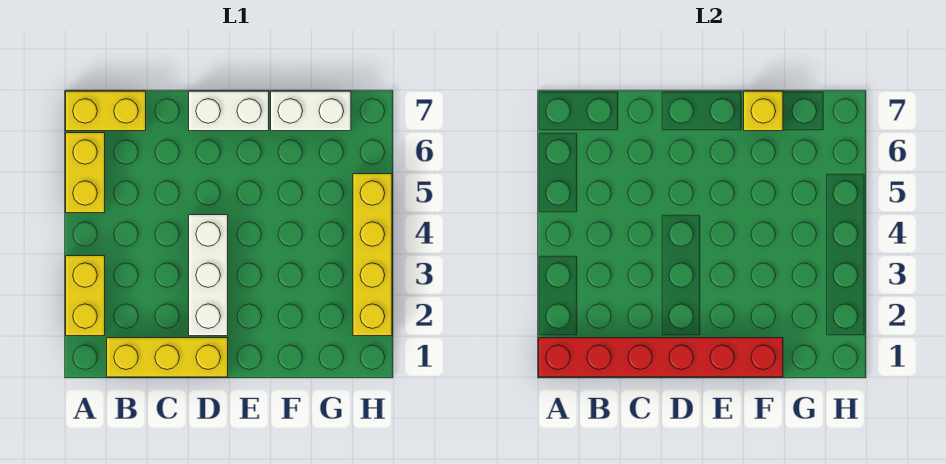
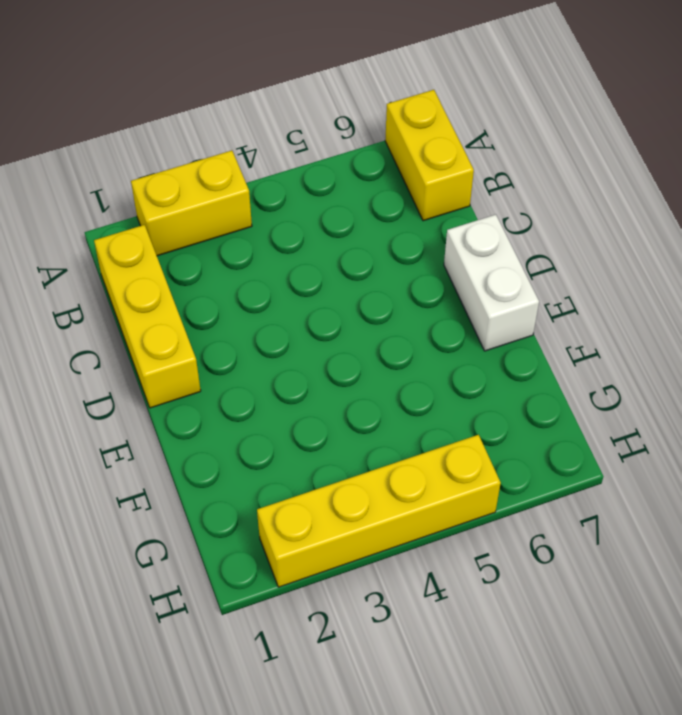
none -> yellow brick A5:A6 level 1
none -> white brick D2:D4 level 1

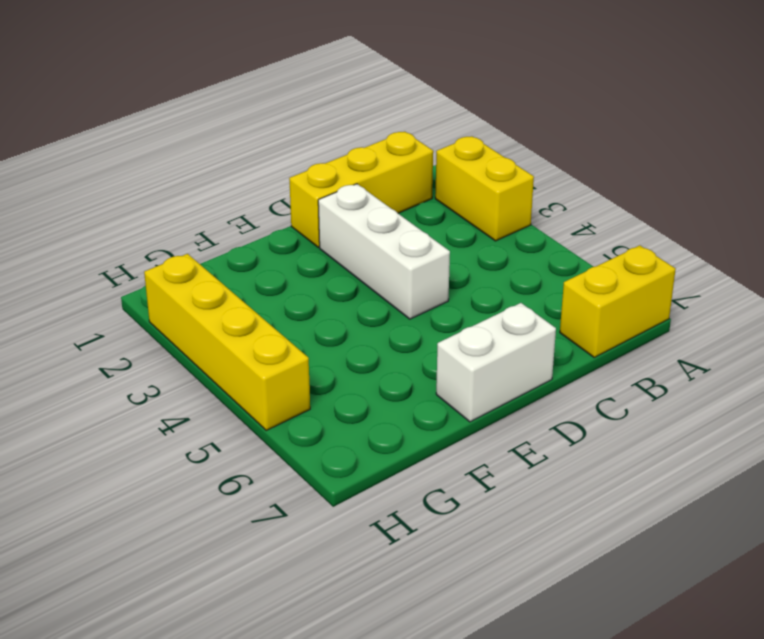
none -> yellow brick A5:A6 level 1
none -> white brick F7:G7 level 1

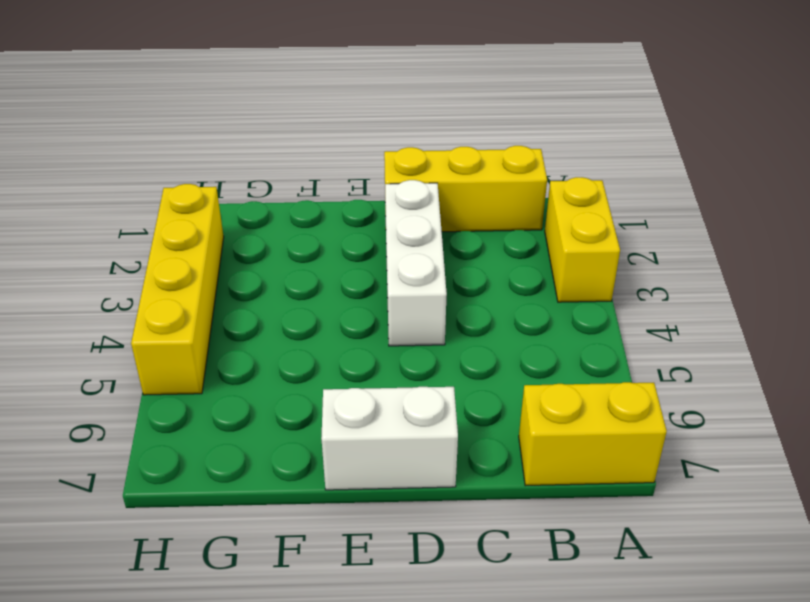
none -> yellow brick A5:A6 level 1
none -> white brick F7:G7 level 1

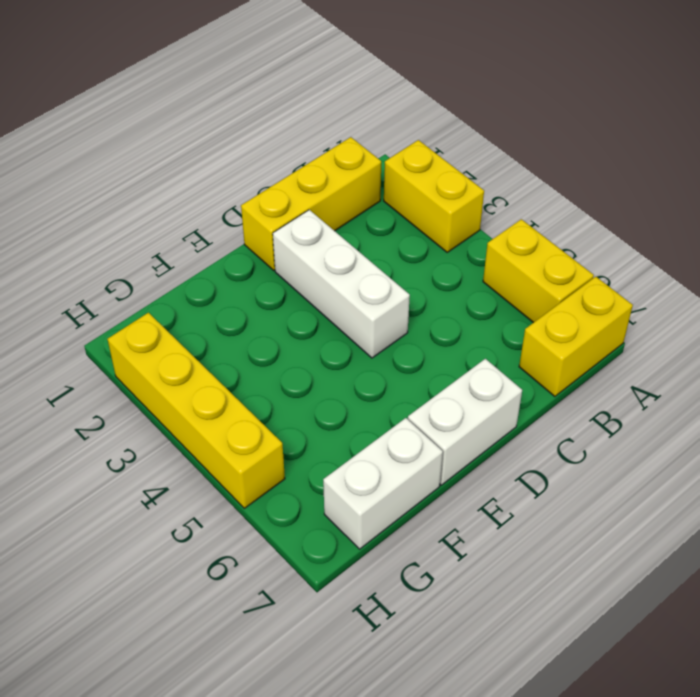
none -> red brick A1:F1 level 2
none -> yellow brick F7 level 2

